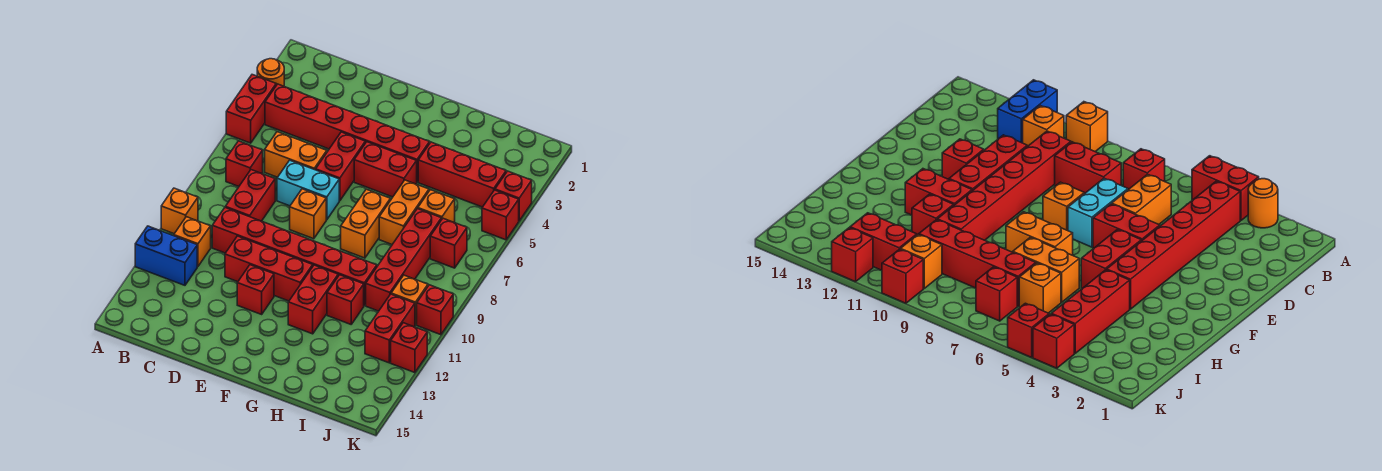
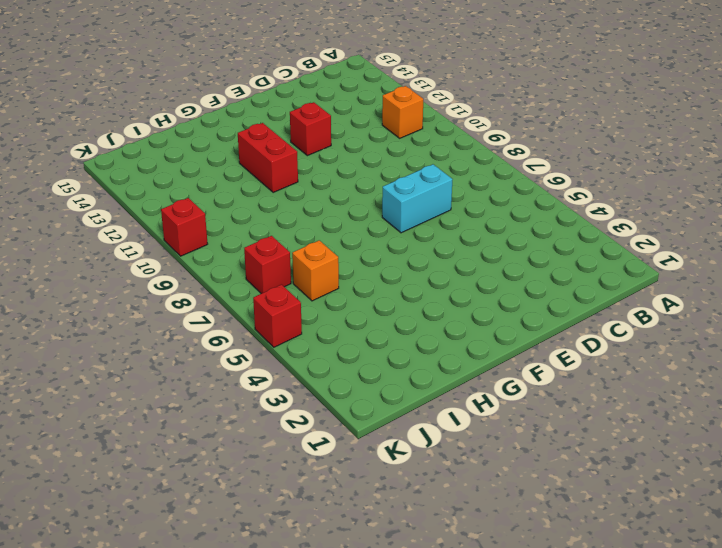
none -> orange round brick A3 level 1
none -> red brick A4:A5 level 1
none -> orange brick A10 level 1
none -> blue brick A12:B12 level 1

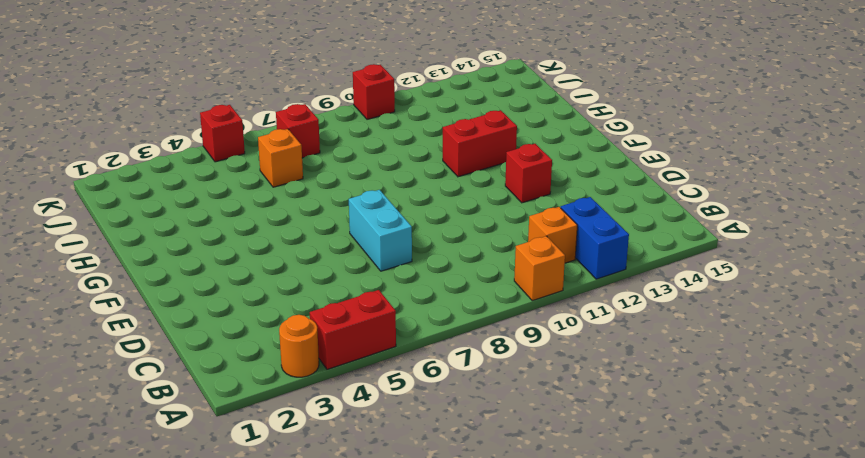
none -> red brick B4:G4 level 1
none -> red brick B7 level 1
none -> orange brick C6:D6 level 1
none -> red brick C8:C9 level 1

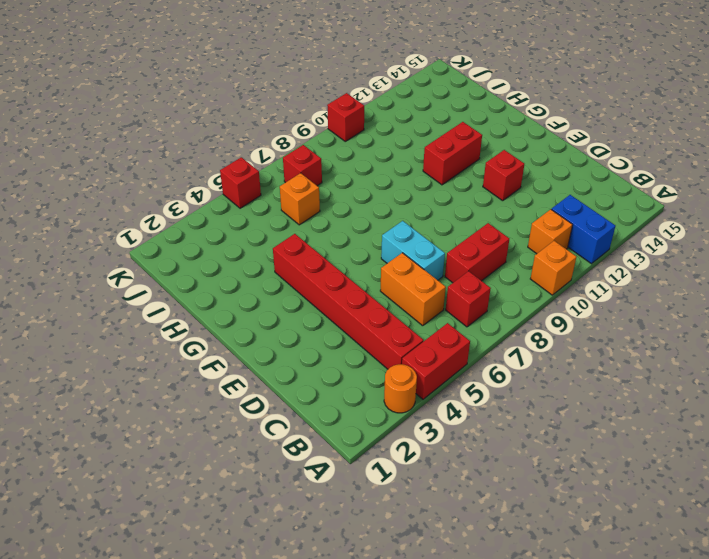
none -> red brick C10:H10 level 1
none -> red brick D11:F11 level 1
none -> red brick E5:E6 level 1
none -> orange brick E8 level 1

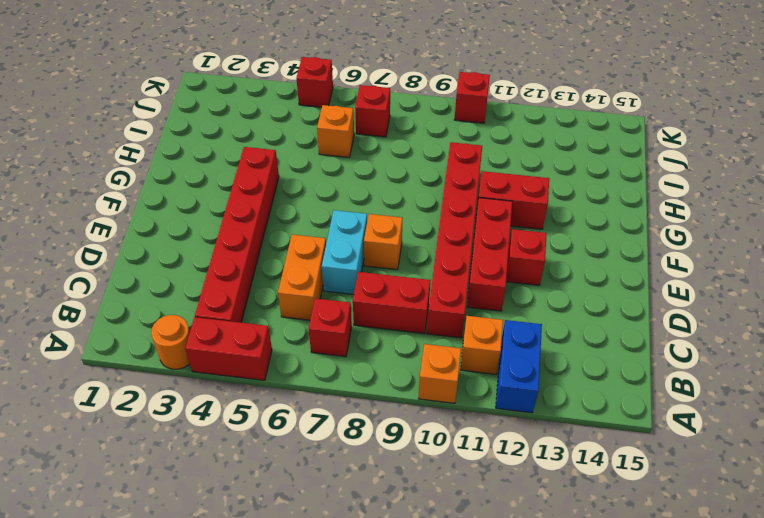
none -> red brick E5:E6 level 1
none -> red brick F5:G5 level 1
none -> orange brick G7:G8 level 1
none -> red brick H4:J4 level 1

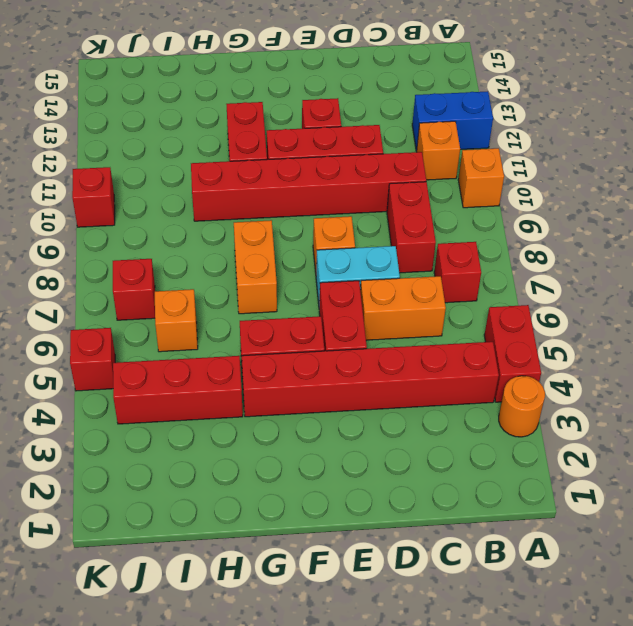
none -> orange brick H6:H7 level 1
none -> red brick H11 level 1
none -> red brick I7:I10 level 1
none -> orange brick J10 level 1

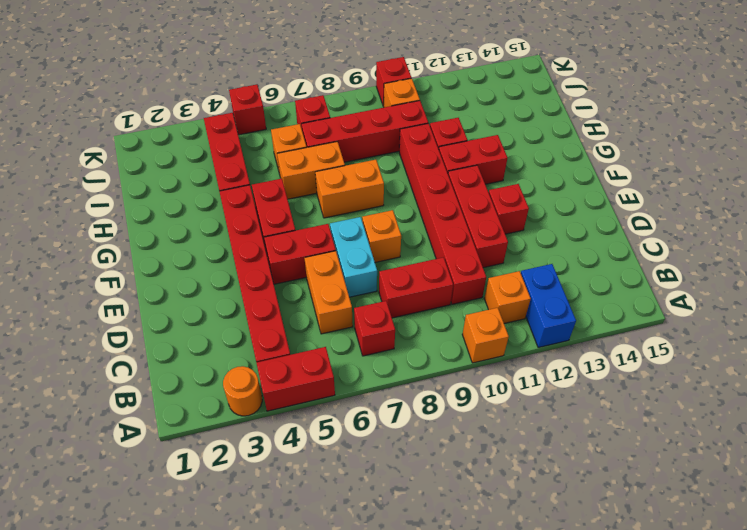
none -> red brick J11:J12 level 1
none -> red brick K4 level 1
none -> red brick K12 level 1

